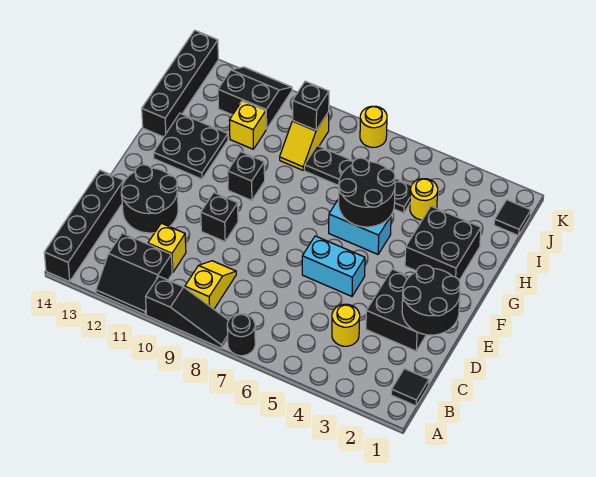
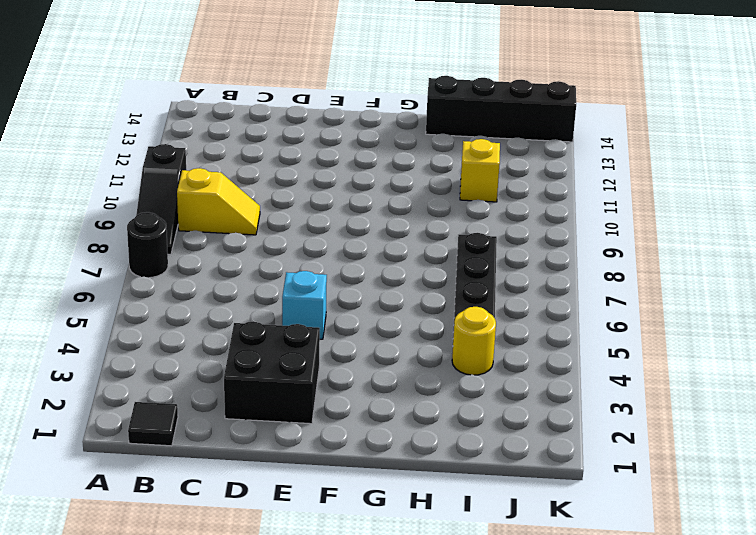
cyan brick E5 level 1 -> cyan brick E5:E6 level 1
none -> black slope A11:B12 level 1 top B
none -> black brick A14:D14 level 1
none -> yellow round brick C4 level 1

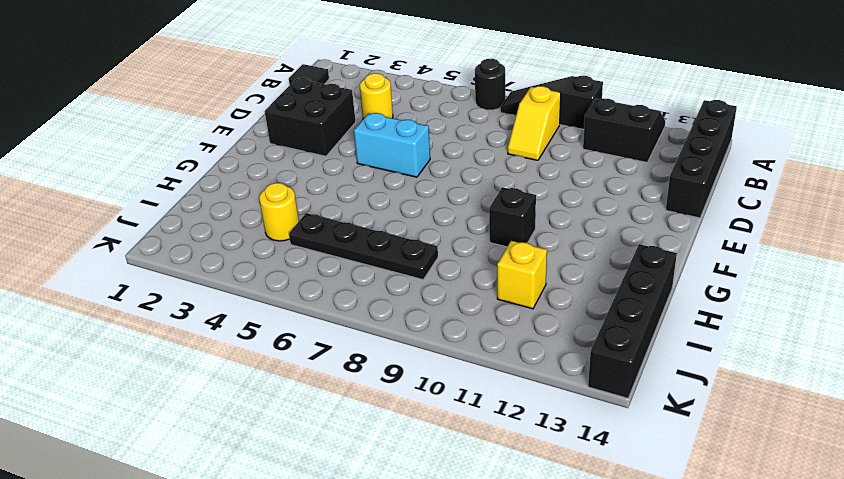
none -> yellow brick C11 level 1
none -> black round brick D12:E13 level 1
none -> black brick E10 level 1

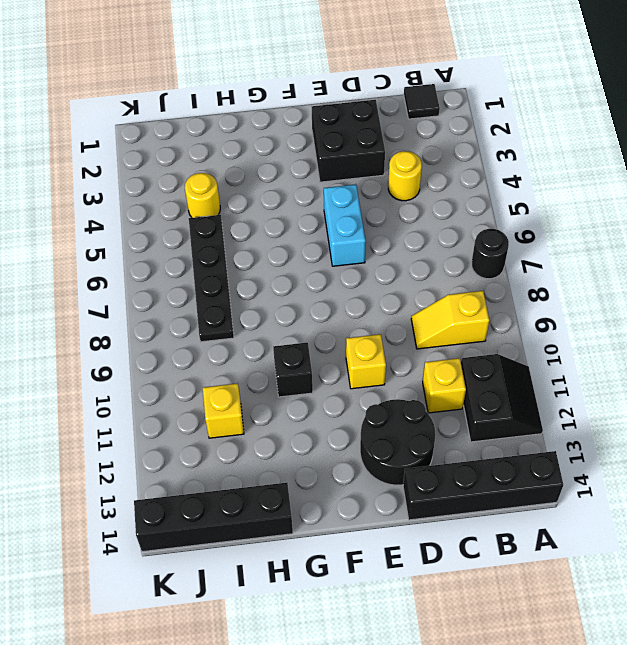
yellow brick E10 level 1 -> black brick E10 level 1
none -> black slope A8:A10 level 1 top 10
none -> black brick G2:H3 level 1
none -> cyan brick G5:G6 level 1

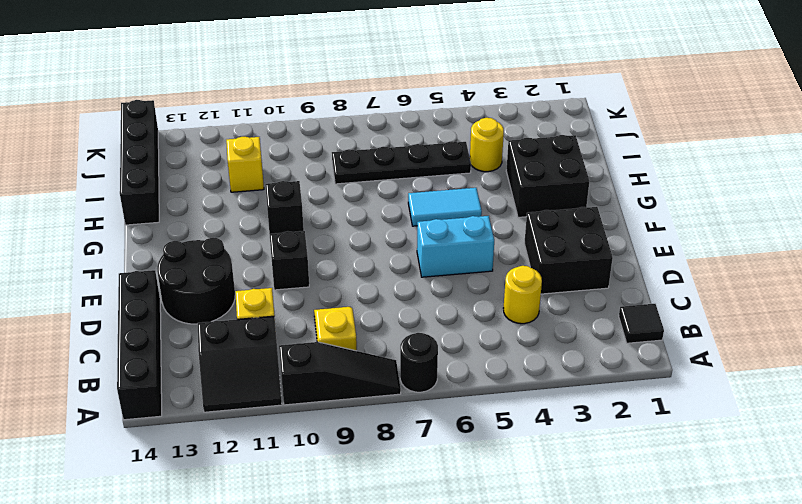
cyan tile G5:G6 level 1 -> cyan brick G5:G6 level 1
none -> black plate G12:H13 level 1
none -> yellow slope I9:J9 level 1 top J
none -> black tile J1 level 1

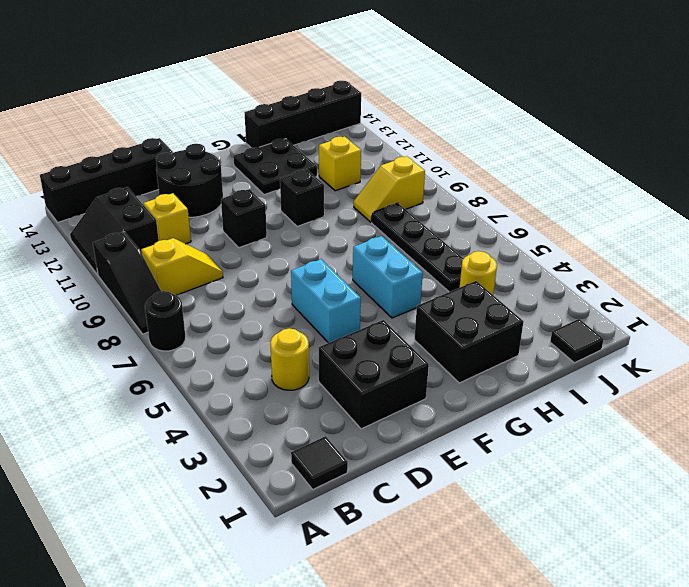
none -> black slope J11:K12 level 1 top J
none -> yellow round brick K7 level 1
none -> black round brick D1:E2 level 2

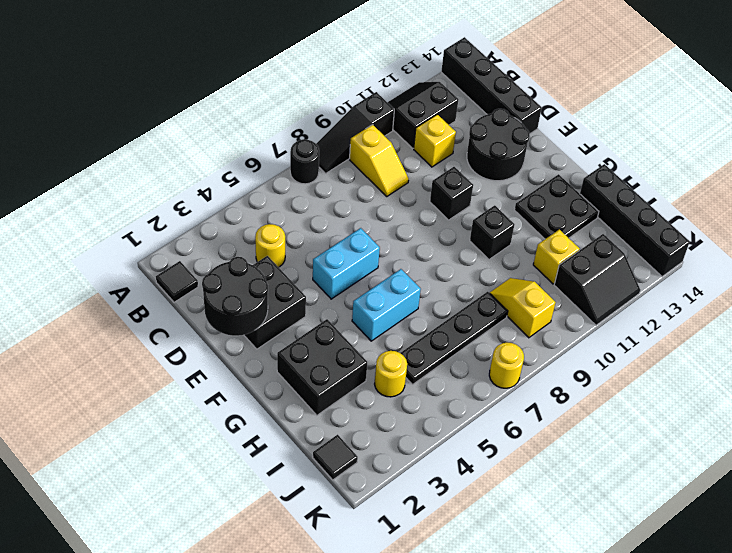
none -> black round brick G5:H6 level 2
none -> black brick J9 level 2

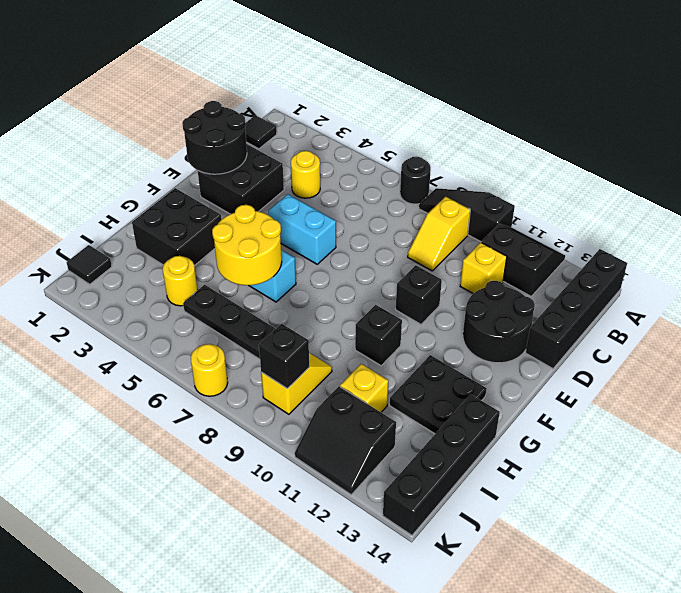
yellow round brick G5:H6 level 2 -> black round brick G5:H6 level 2

